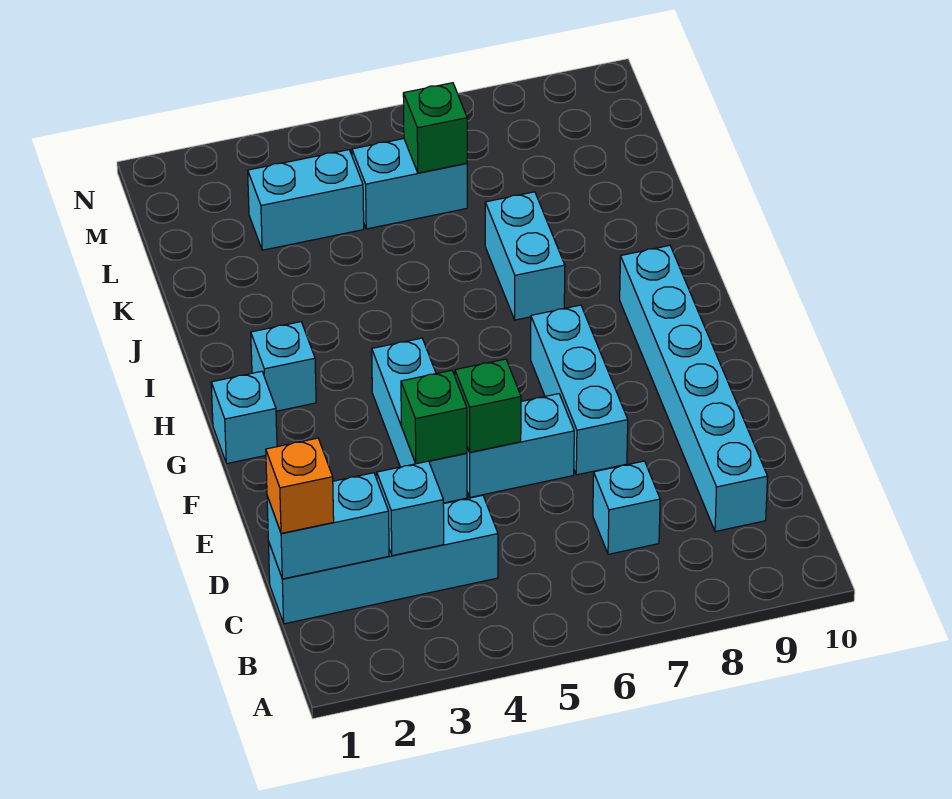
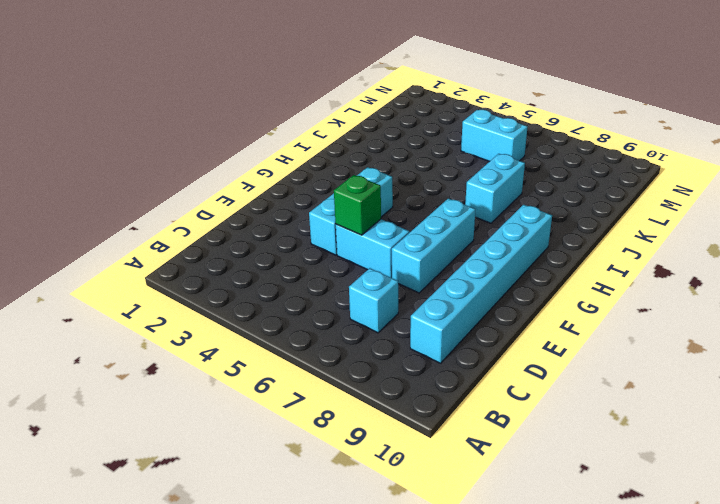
none -> cyan brick C1:C4 level 1
none -> cyan brick G1 level 1
none -> cyan brick H2 level 1

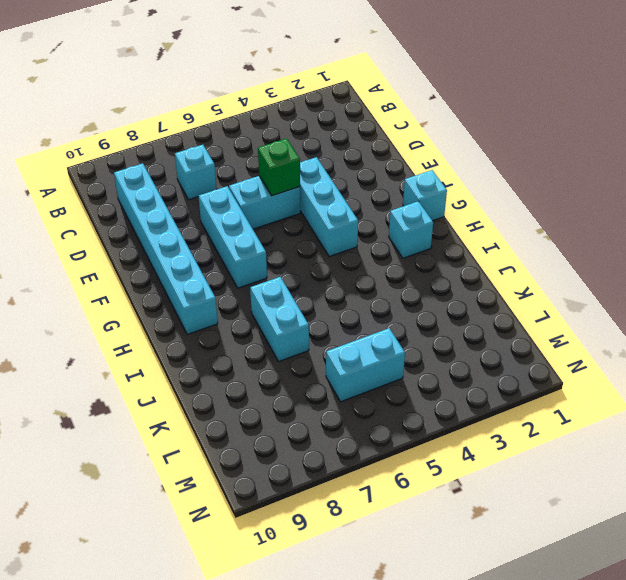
none -> cyan brick C1:C4 level 1
none -> cyan brick L3:L4 level 1
none -> cyan brick C1:C2 level 2

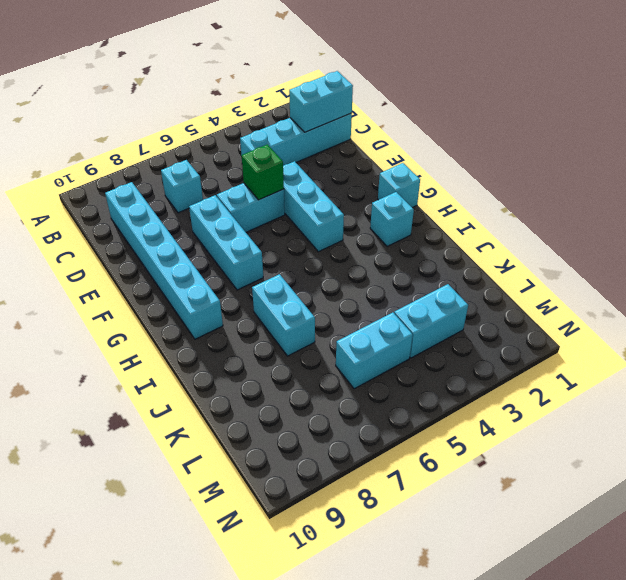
none -> cyan brick C3 level 2
none -> green brick E4 level 2
none -> green brick L6 level 2

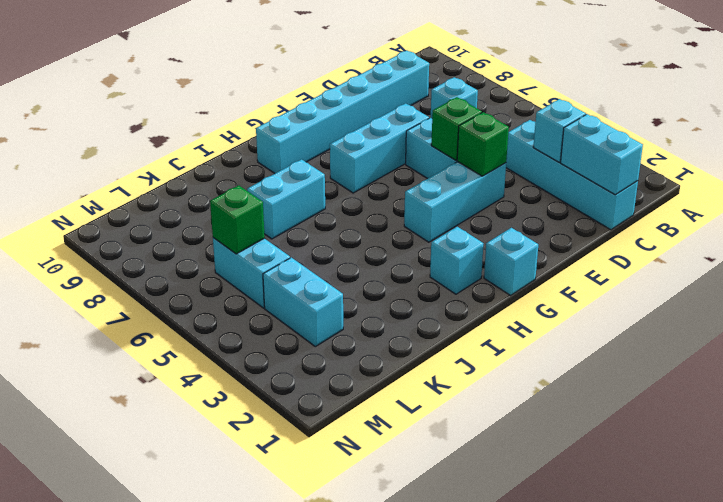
none -> orange brick C1 level 3

